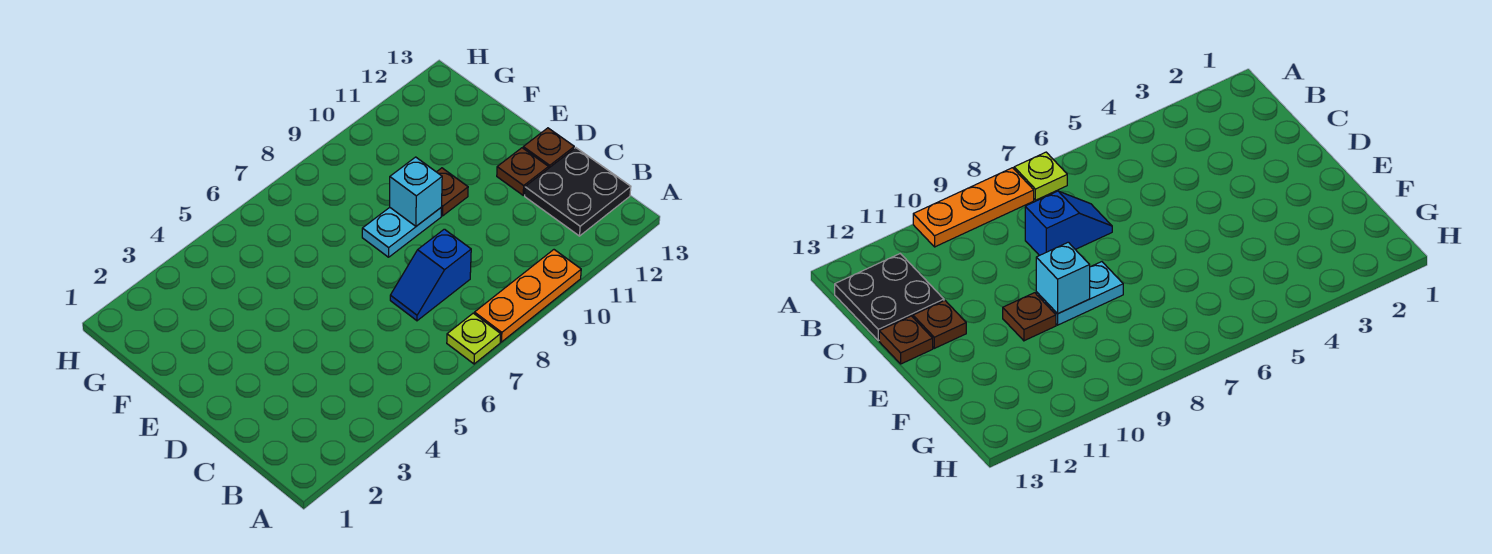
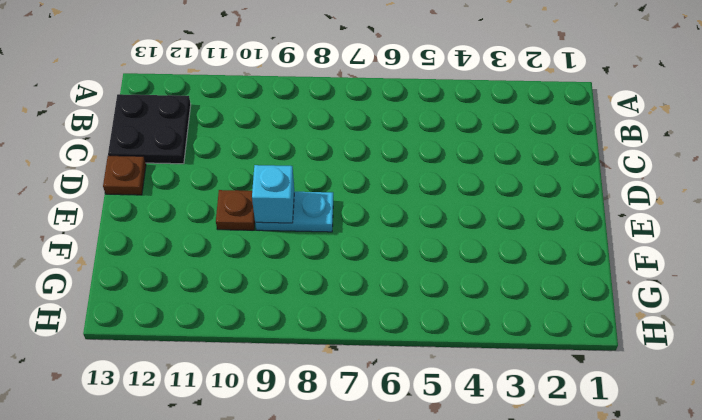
none -> lime plate A7 level 1
none -> orange plate A8:A10 level 1

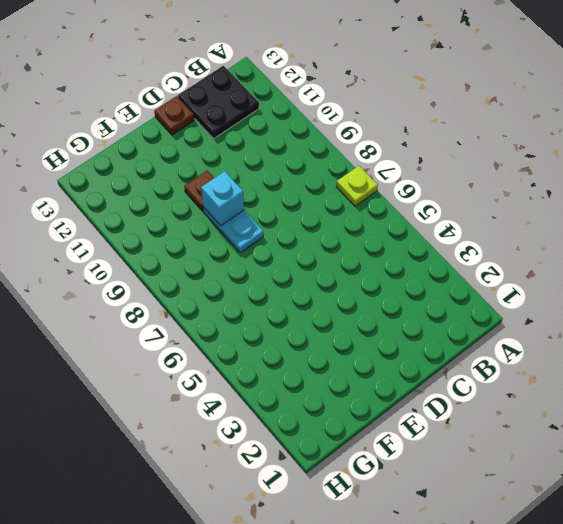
none -> orange plate A8:A10 level 1
none -> blue slope C7:C8 level 1 top 8

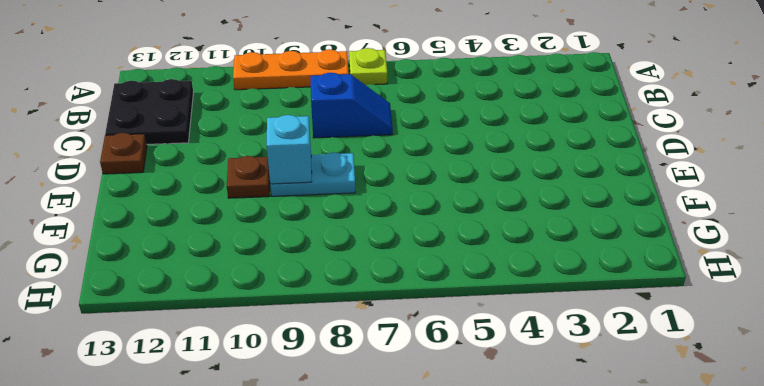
none -> brown plate D12 level 1

